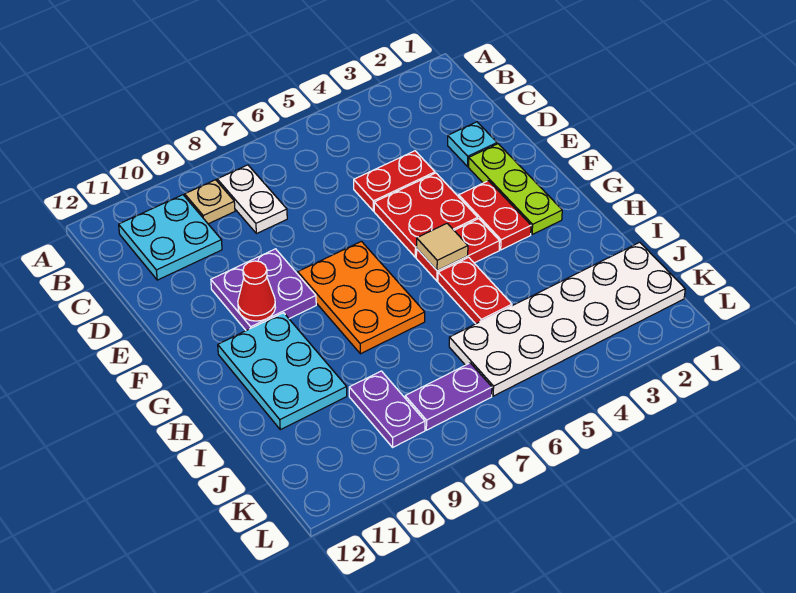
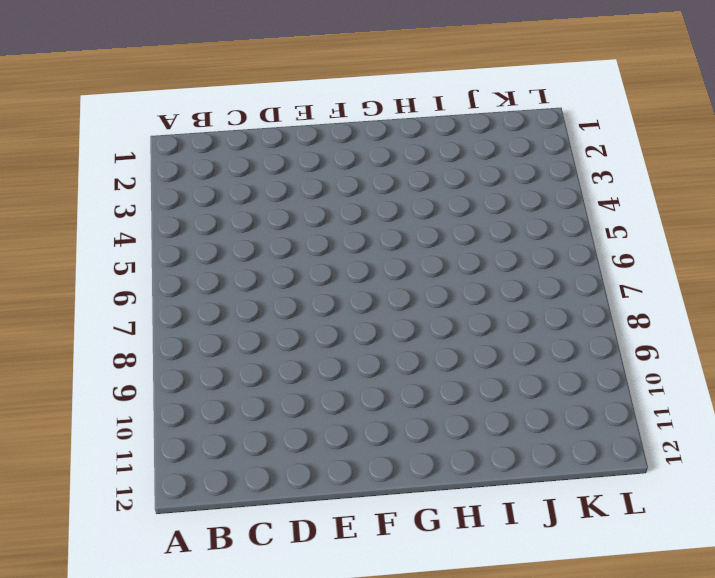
none -> white plate B8:C8 level 1
none -> tan plate B9 level 1
none -> cyan plate B10:C11 level 1

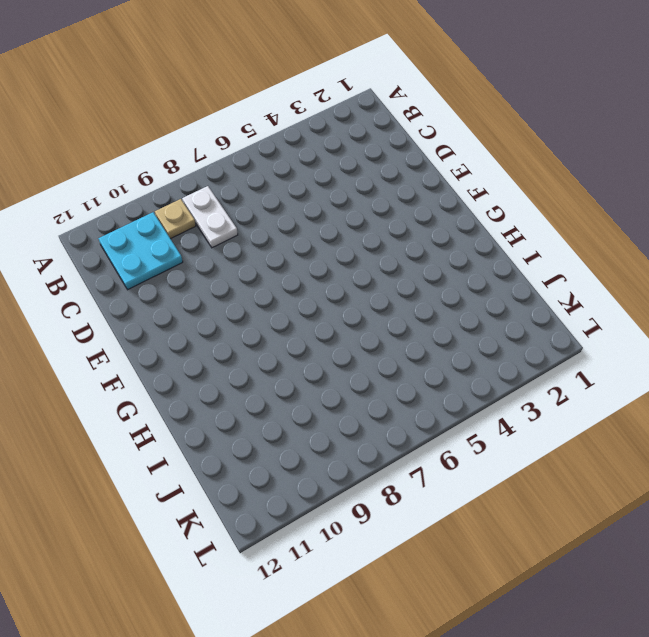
none -> cyan plate D2 level 1
none -> red plate D4:D5 level 1
none -> lime plate E2:G2 level 1

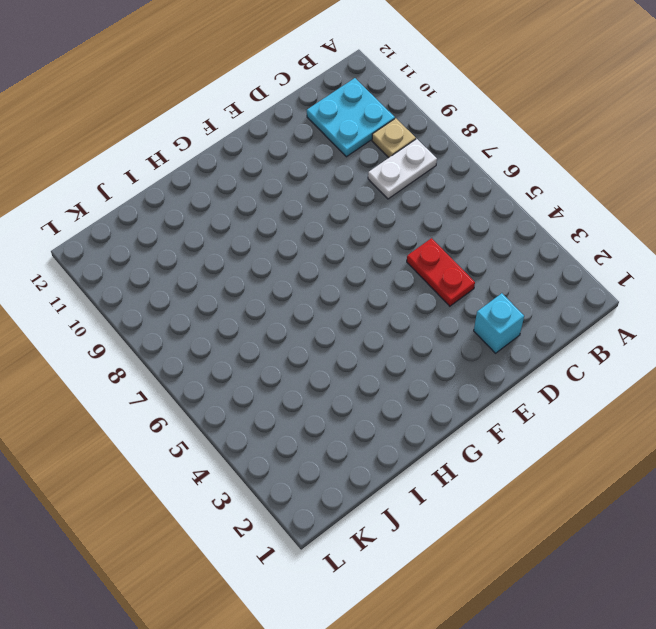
cyan brick D2 level 1 -> cyan plate D2 level 1
none -> lime plate E2:G2 level 1
none -> red plate E4:F5 level 1
none -> purple plate E9:F10 level 1

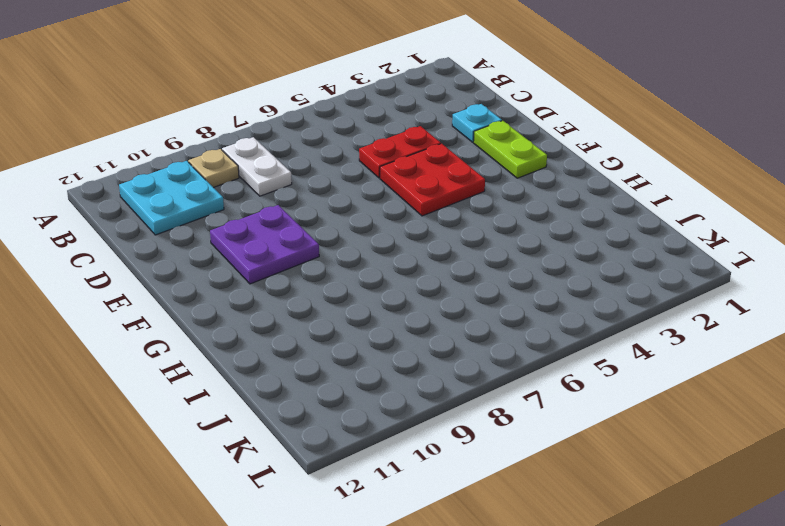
lime plate E2:F2 level 1 -> lime plate E2:G2 level 1
none -> red plate F3:G3 level 1
none -> orange plate F7:H8 level 1
none -> red plate G4:G5 level 1

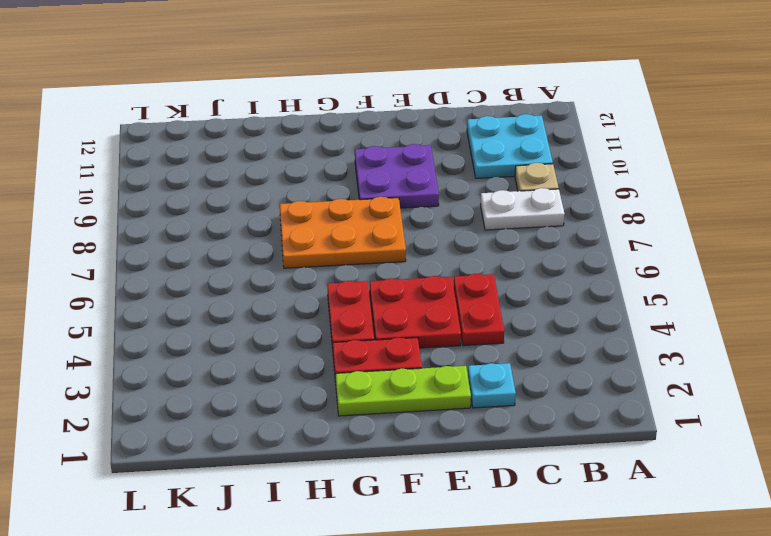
none -> cyan plate G10:I11 level 1
none -> red plate H5:I5 level 1
none -> white plate J1:K6 level 1

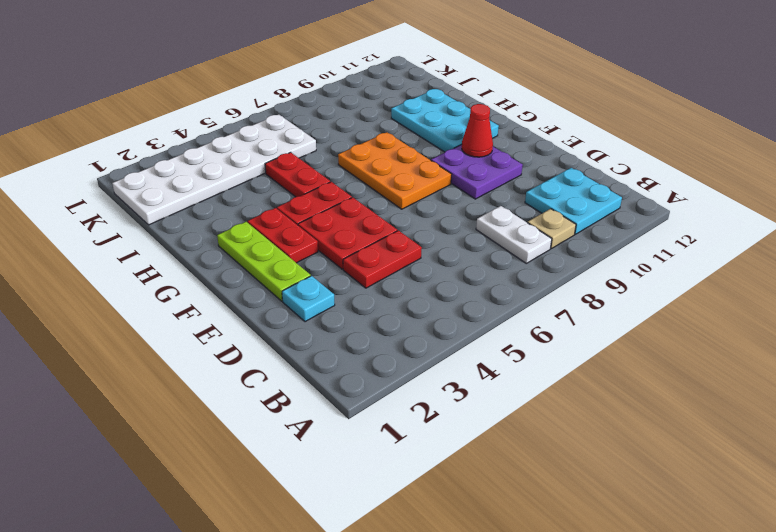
none -> purple plate J9:K9 level 1
none -> purple plate K7:K8 level 1
none -> tan tile G5 level 2

